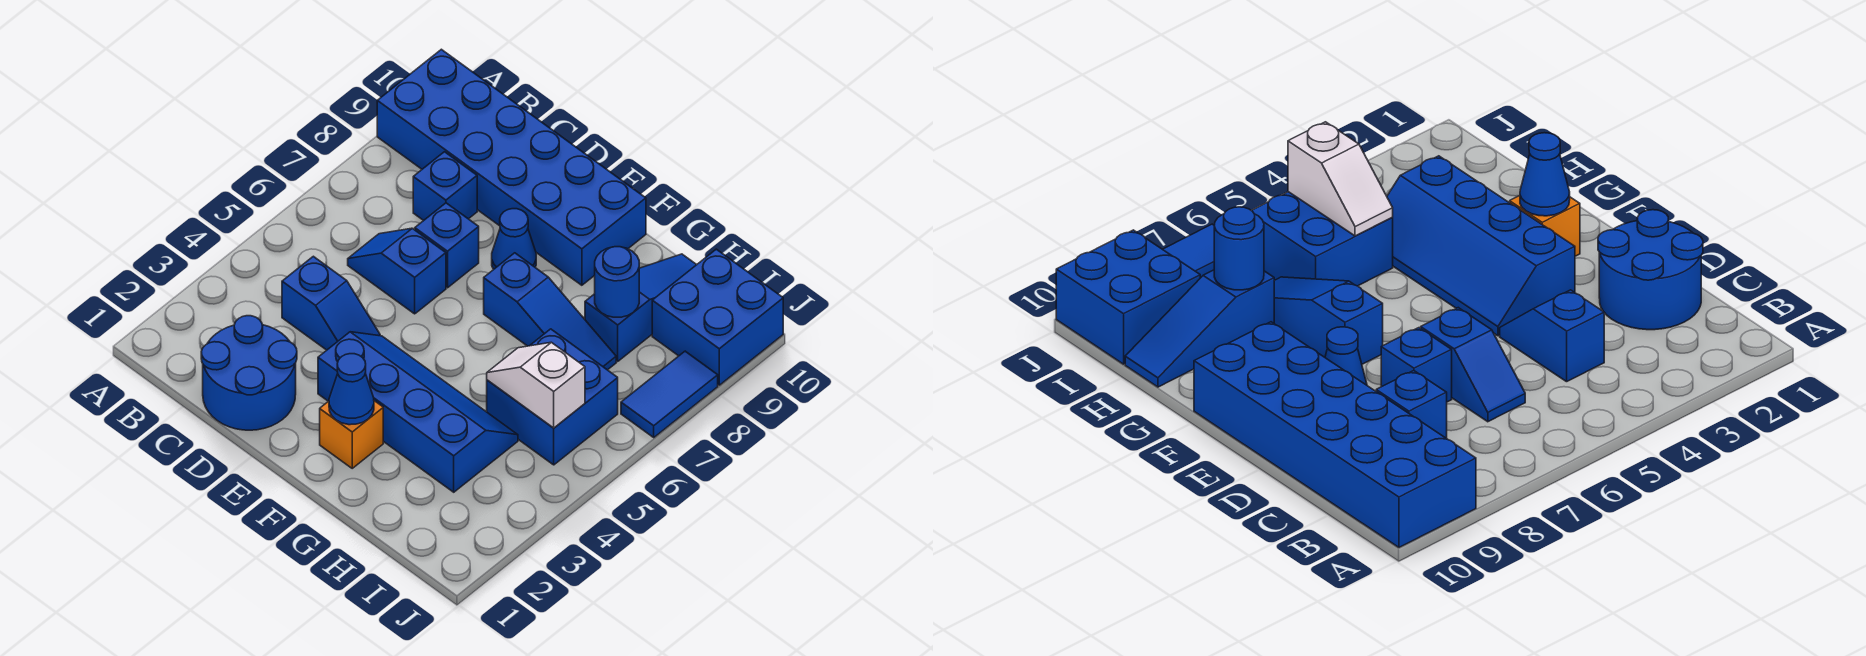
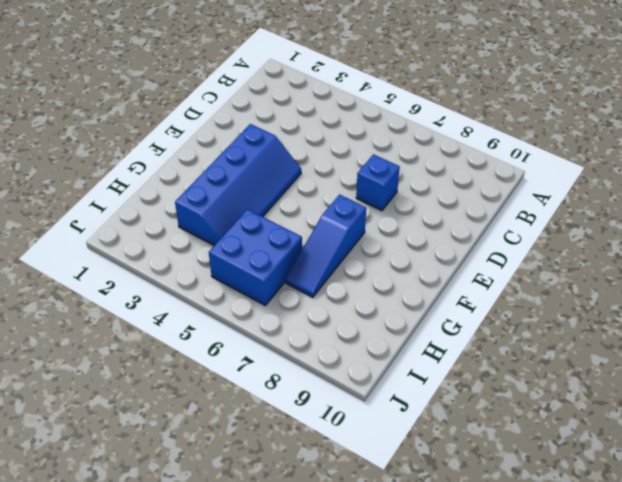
none -> blue brick A9:F10 level 1
none -> blue round brick C1:D2 level 1
none -> blue slope C4:D4 level 1 top C

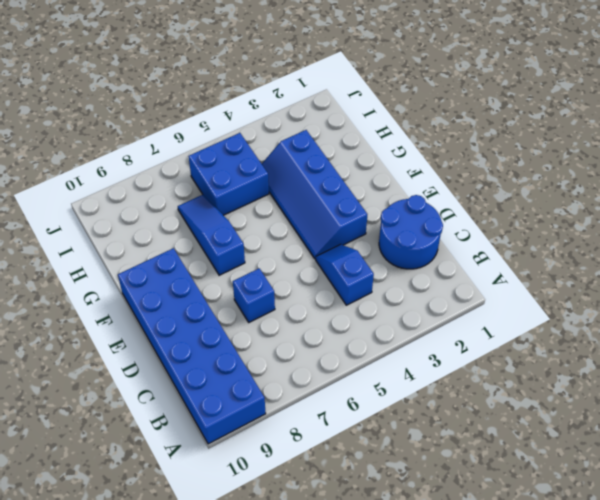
none -> blue slope C6:D6 level 1 top D
none -> blue brick C8 level 1
none -> blue cone E8 level 1

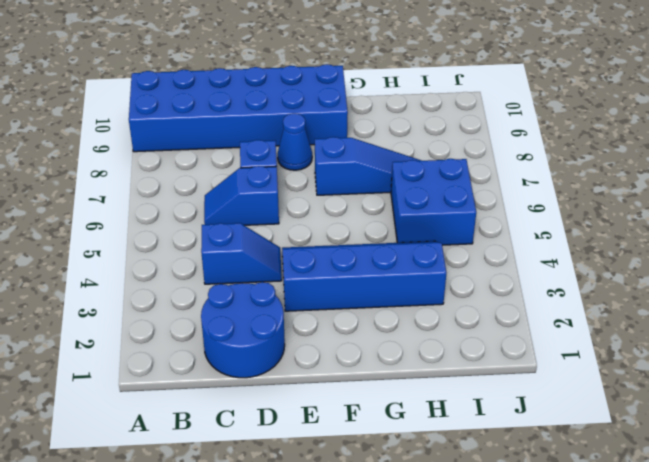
none -> blue brick C8 level 1
none -> orange brick F2 level 1
none -> blue slope H8:H10 level 1 top 8

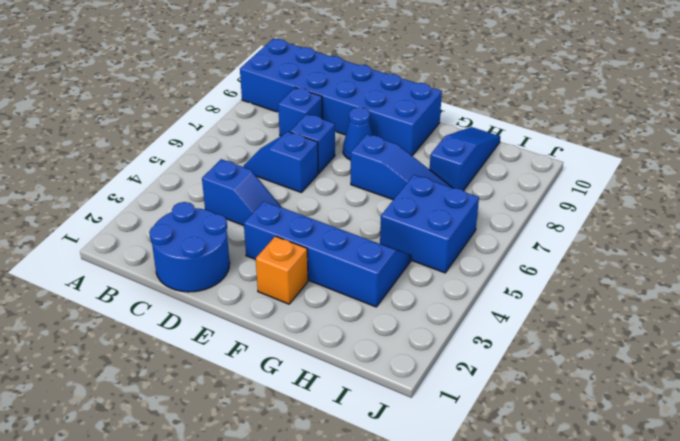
none -> blue brick I9:J10 level 1
none -> blue tile J7:J8 level 1
none -> blue cone F2 level 2

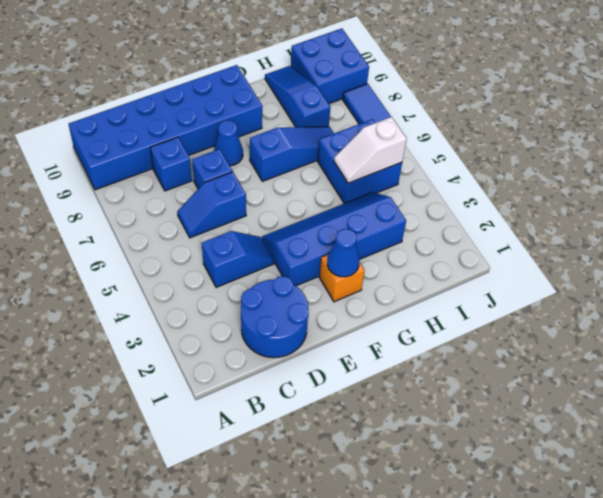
none -> blue round brick H8 level 2

